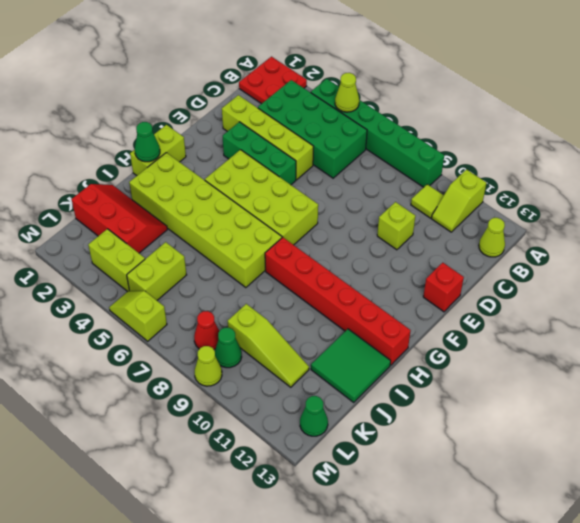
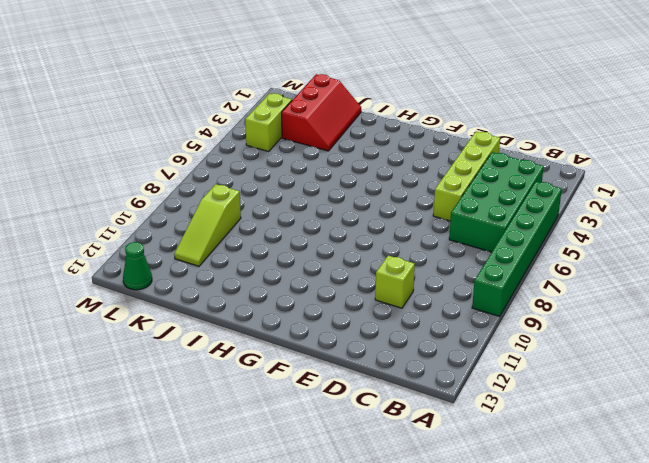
none -> red plate A1:B2 level 1
none -> lime slope A11:B11 level 1 top A
none -> lime tile B10 level 1

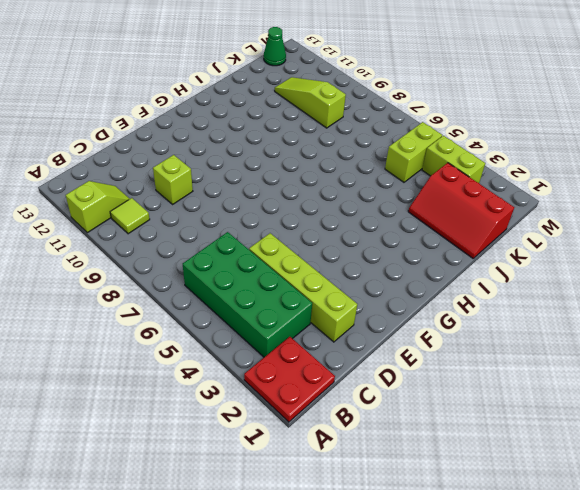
none -> green brick A4:A9 level 1
none -> lime cone B13 level 1
none -> green brick E3:E5 level 1

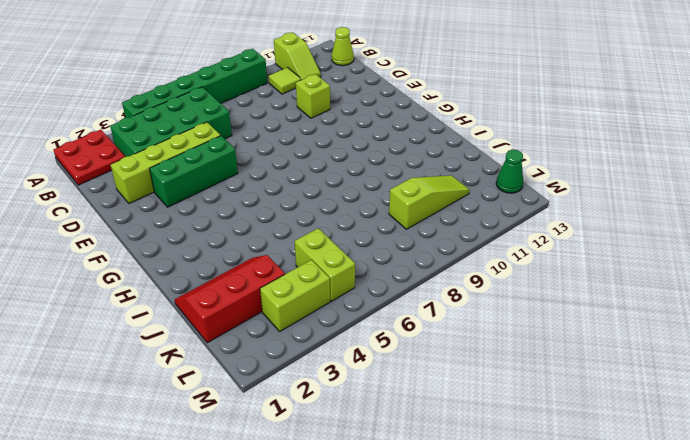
none -> red brick E13 level 1
none -> lime brick F4:G7 level 1
none -> lime brick G1:H1 level 1

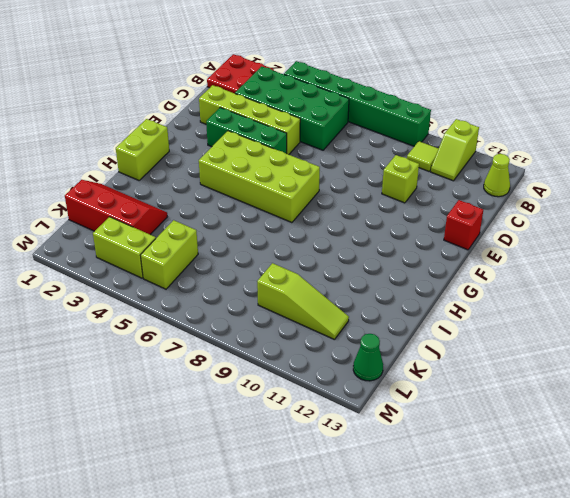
none -> lime brick H2:I7 level 1
none -> red brick H8:H13 level 1
none -> green tile I12:J13 level 1

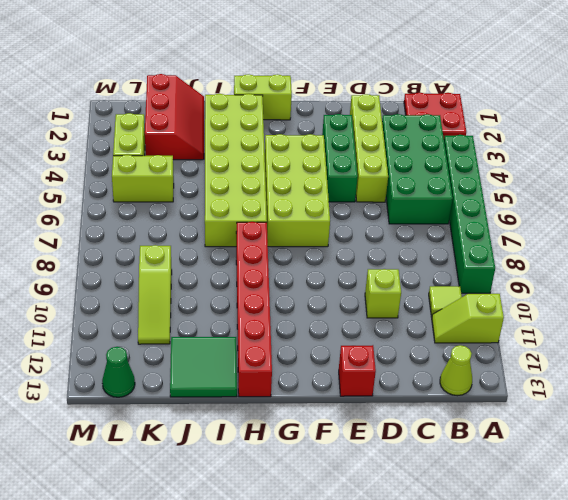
none -> red cone L8 level 1
none -> green cone L9 level 1
none -> lime slope M5:M6 level 1 top 6

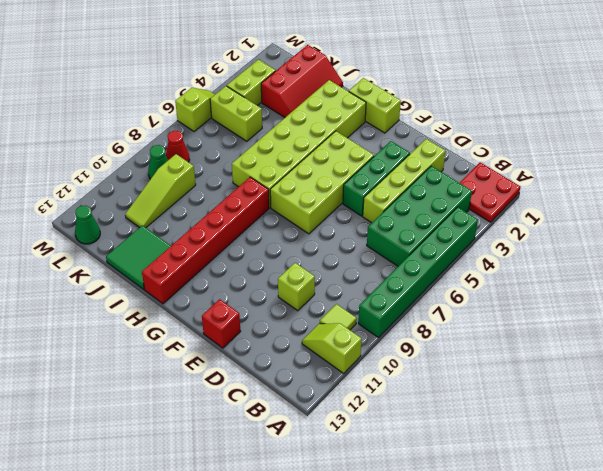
none -> lime cone B13 level 1
none -> lime cone M9 level 1
none -> lime cone A5 level 2

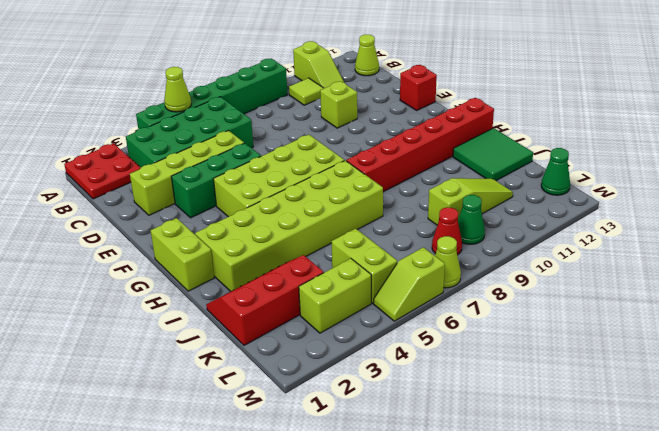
lime cone M7 level 1 -> lime cone M9 level 1
none -> green cone H1 level 2

